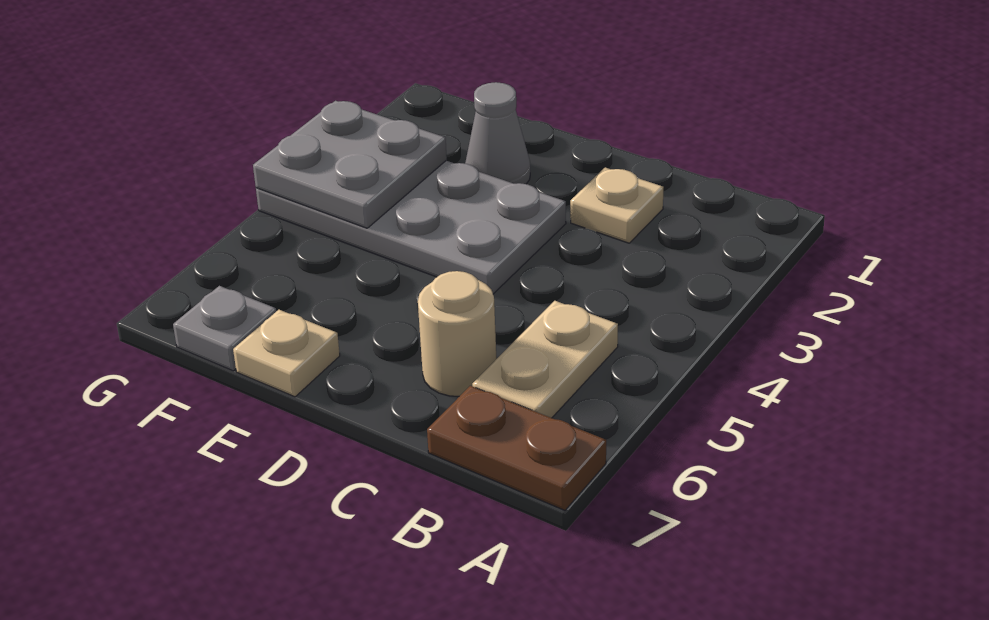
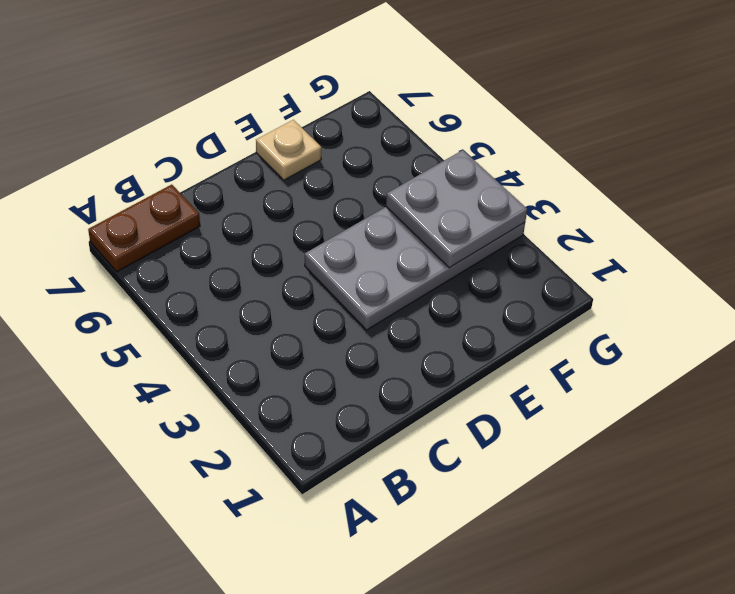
none -> tan plate B5:B6 level 1
none -> tan plate C2 level 1

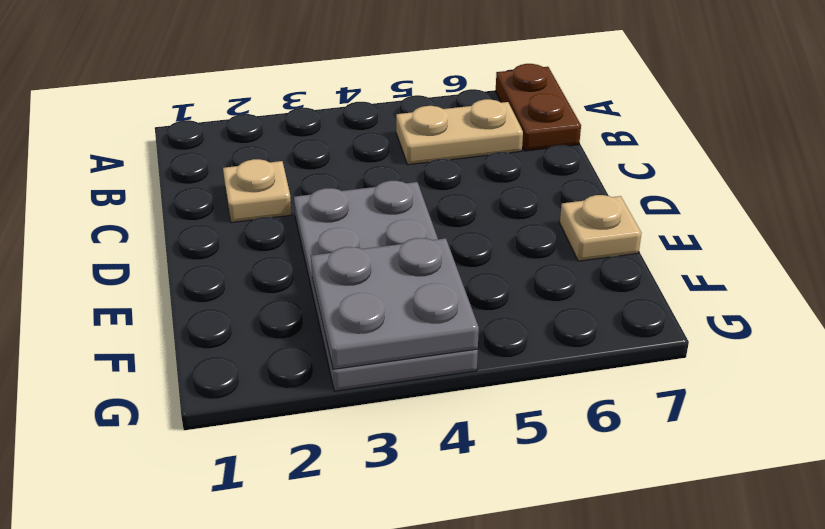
none -> tan round brick C6 level 1
none -> grey cone E2 level 1

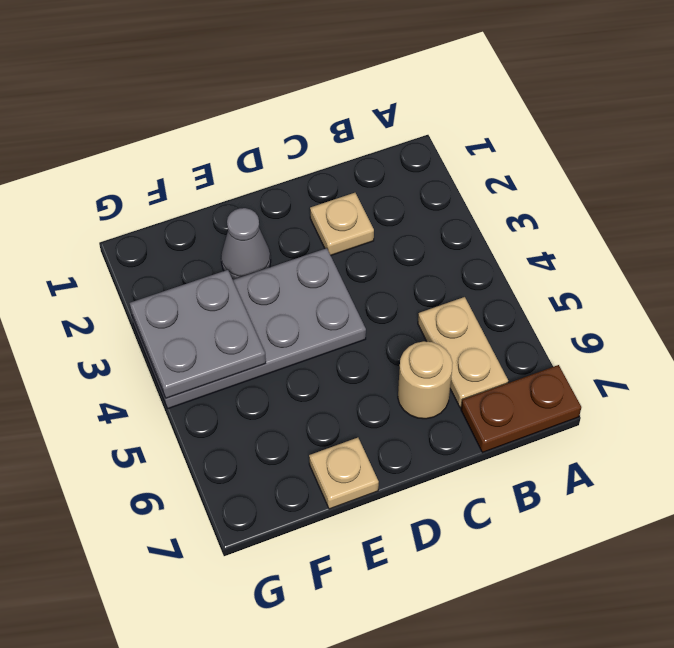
none -> grey plate F7 level 1

